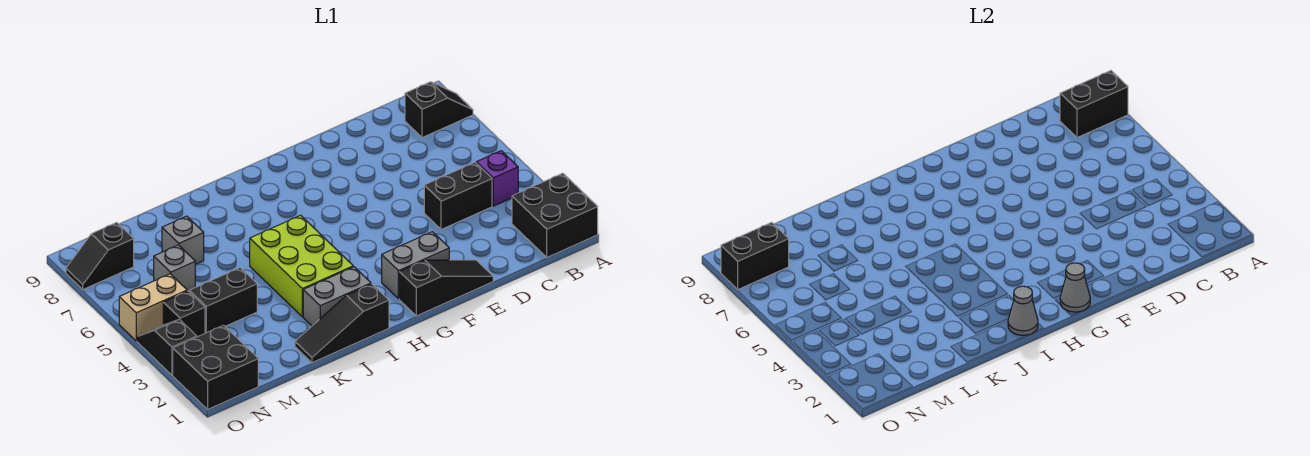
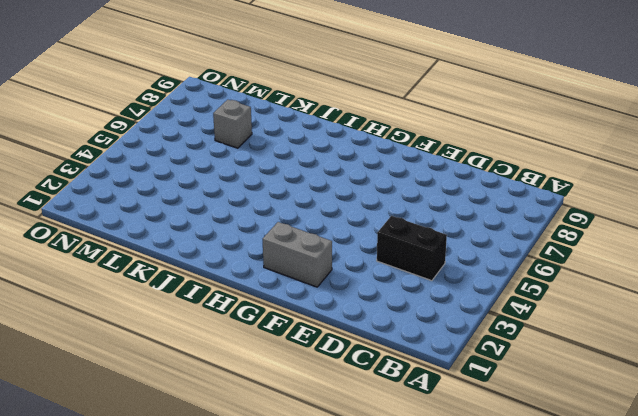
none -> black brick A1:B2 level 1
none -> black slope A8:B8 level 1 top B
none -> purple brick B4 level 1

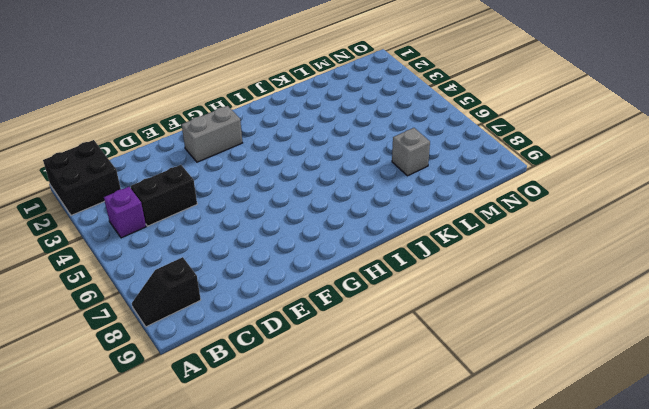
none -> black slope E1:G1 level 1 top G
none -> black slope I1:K1 level 1 top I
none -> grey brick I2:J2 level 1

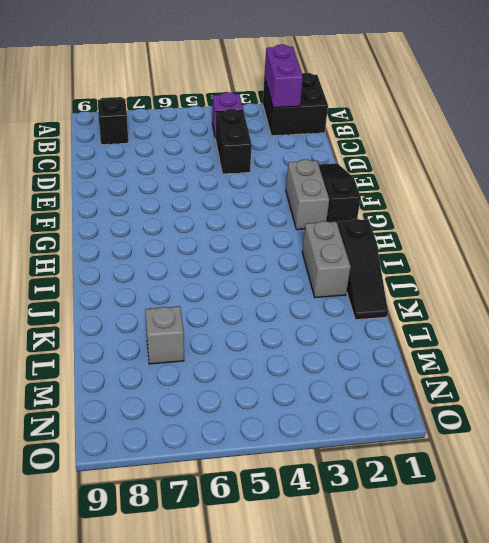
purple brick A2:B2 level 2 -> none
none -> lime brick I3:J5 level 1
none -> black brick L4:M4 level 1
none -> grey brick M6 level 1

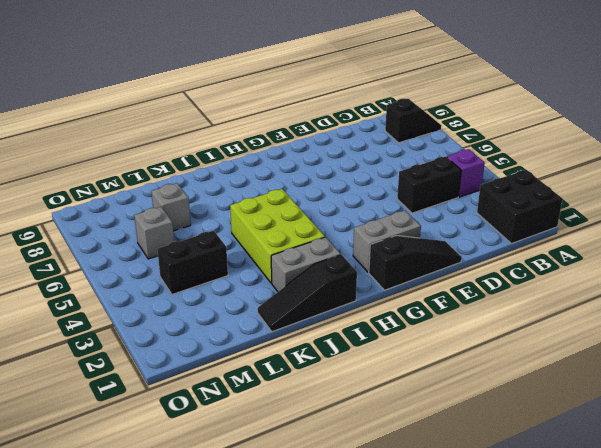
none -> black brick N1:O2 level 1
none -> black brick N4 level 1
none -> tan brick N5:O5 level 1

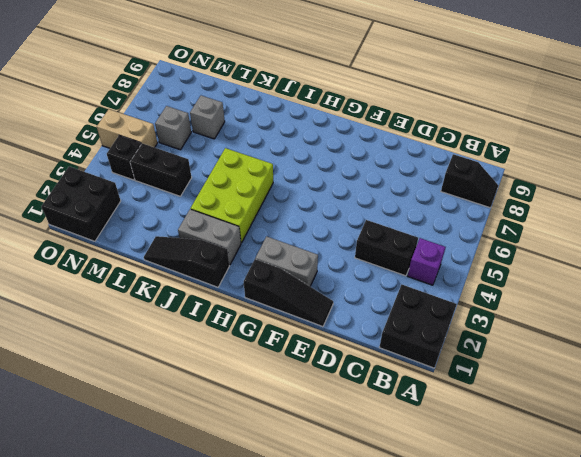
none -> black slope N8:O8 level 1 top N
none -> black slope O3:O4 level 1 top 3
none -> black brick A8:B8 level 2

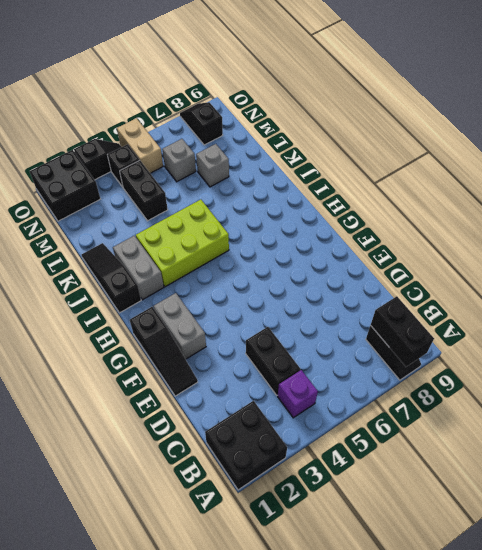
none -> grey cone G1 level 2
none -> grey cone I1 level 2
none -> black brick N8:O8 level 2

